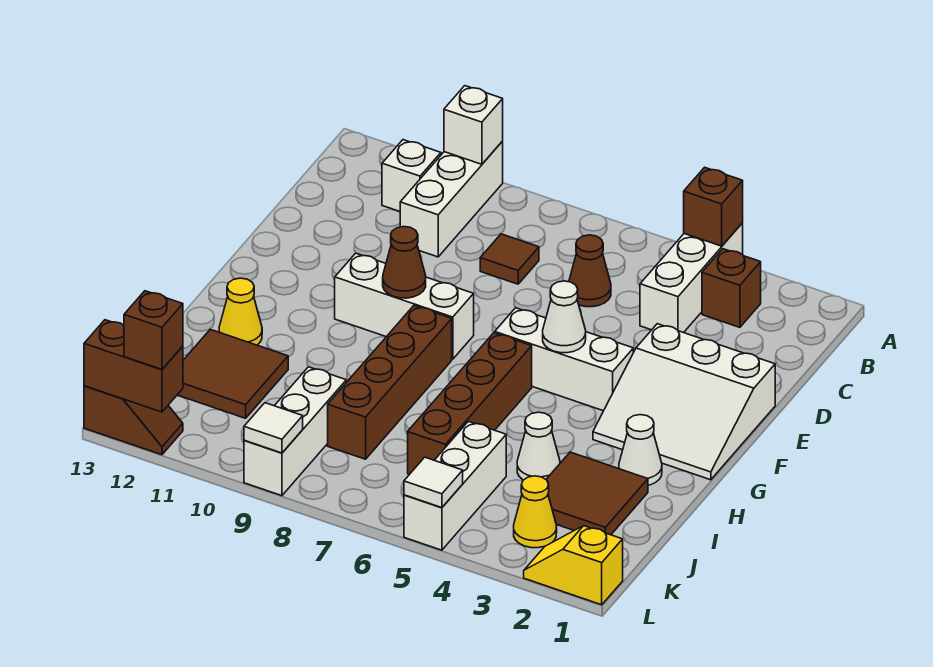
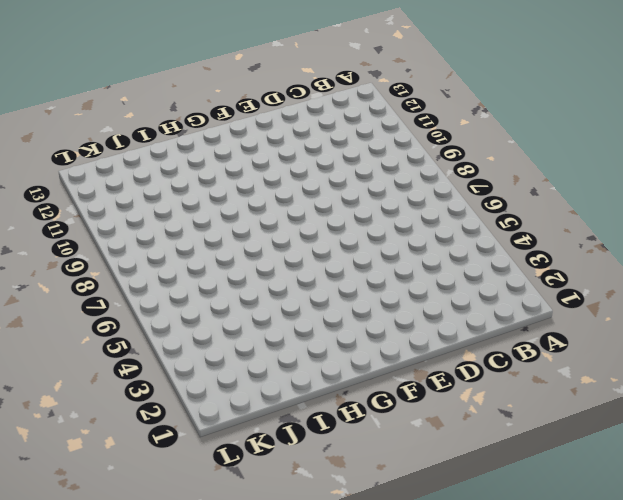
none -> white brick A4:C4 level 1
none -> white brick A10:C10 level 1
none -> brown brick B3 level 1

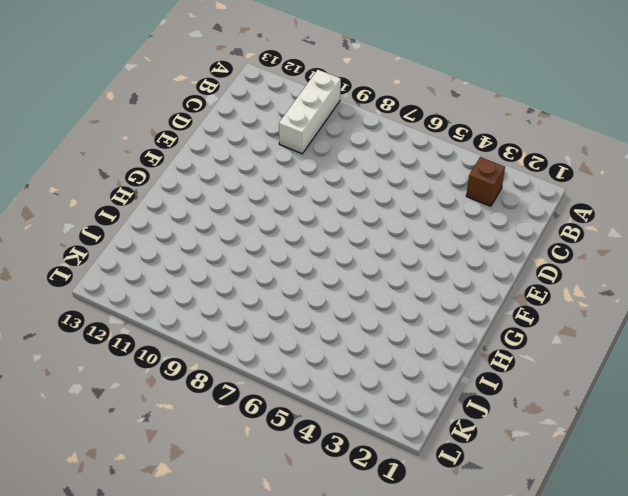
none -> white brick A4:C4 level 1
none -> white brick B11 level 1
none -> brown cone C6 level 1

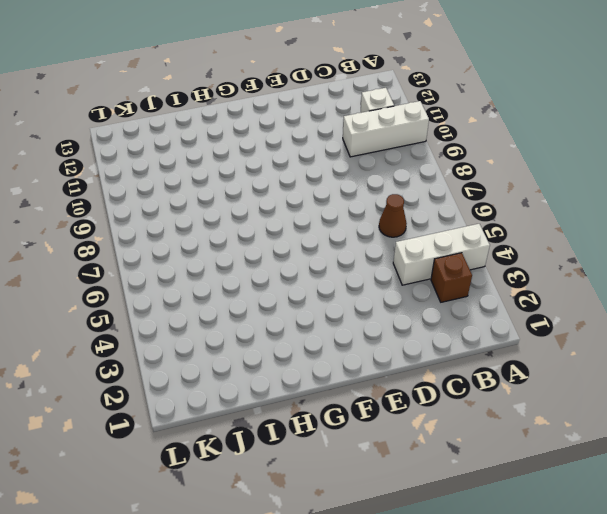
none -> brown tile C8 level 1
none -> white slope E1:G3 level 1 top E
none -> white brick F4:F6 level 1

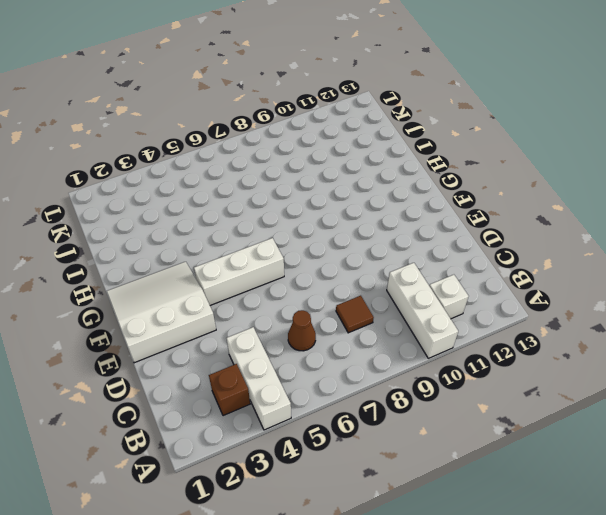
none -> white brick F8:F10 level 1
none -> brown brick G6:J6 level 1
none -> brown brick G8:J8 level 1

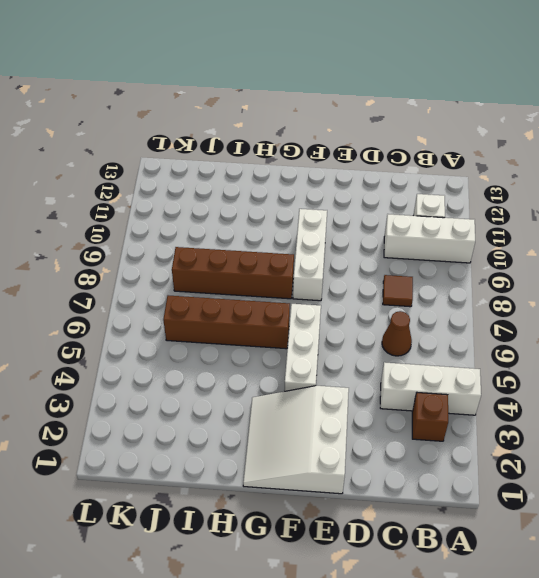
none -> white cone H2 level 1
none -> yellow cone H12 level 1
none -> brown tile I2:J3 level 1

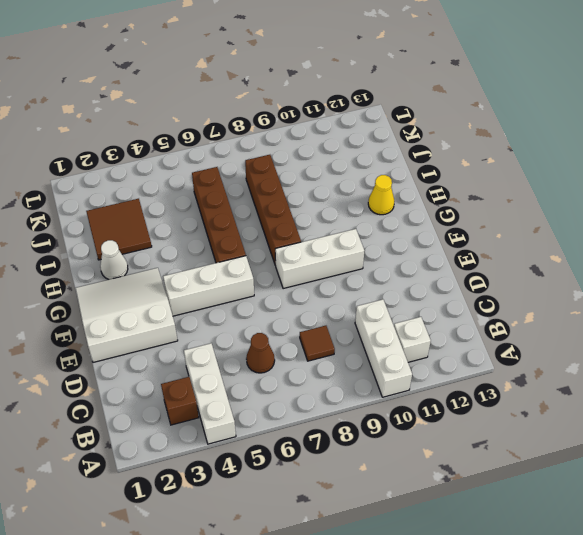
none -> white cone I4 level 1
none -> brown tile I11:J12 level 1
none -> white brick J5:L5 level 1

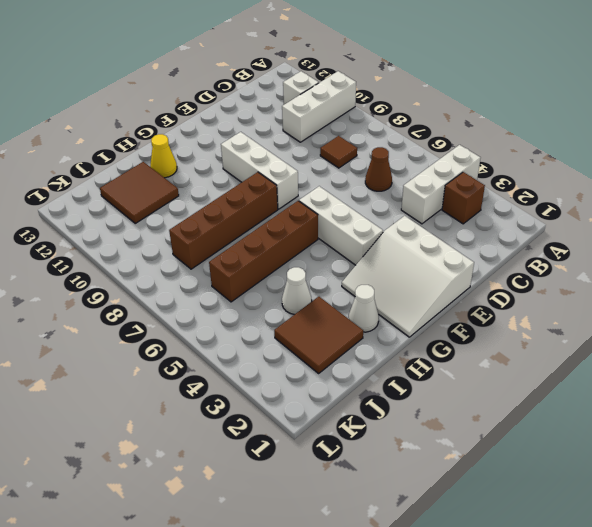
none -> white brick J5:L5 level 1
none -> white brick J9:L9 level 1
none -> yellow cone K3 level 1

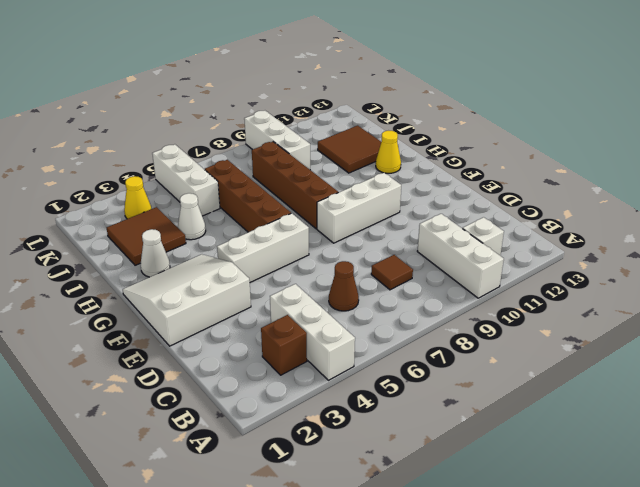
none -> yellow slope L1:L2 level 1 top 1
none -> brown slope L12:L13 level 1 top 13
none -> brown brick A4 level 2

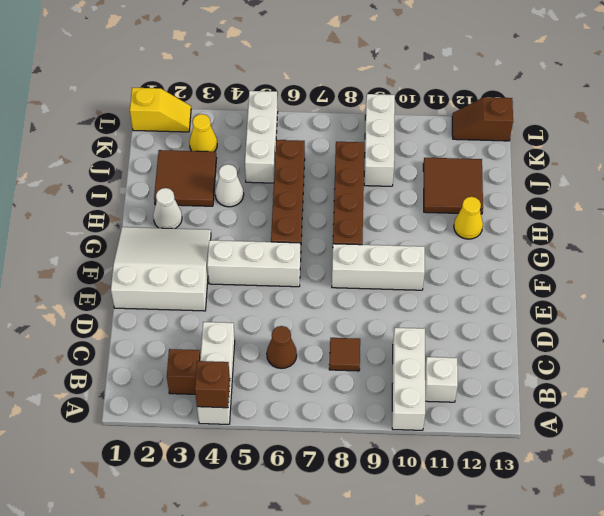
none -> white brick A10 level 2
none -> white cone F5 level 2
none -> brown cone F9 level 2

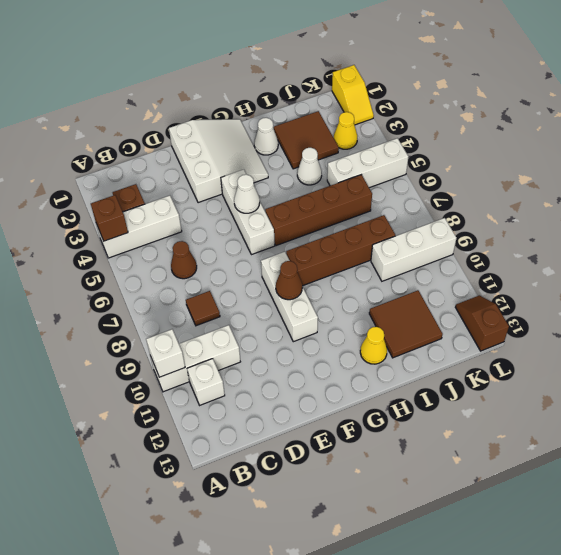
none -> white tile L5 level 2
none -> white tile L9 level 2
none -> brown brick L12:L13 level 2

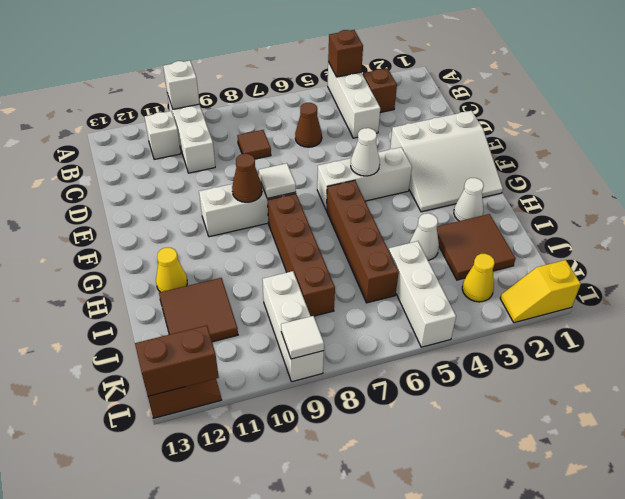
white tile F8 level 2 -> white tile L5 level 2
none -> brown brick L12 level 3

